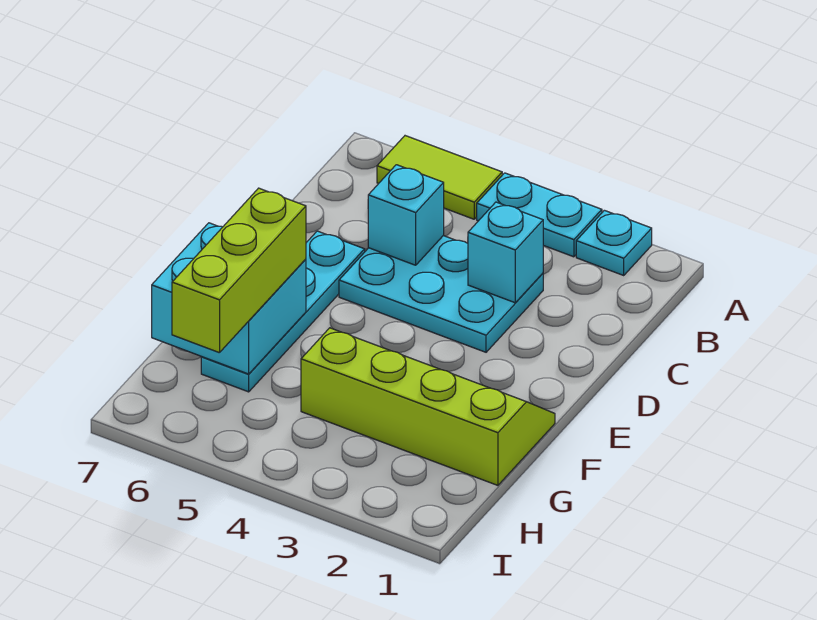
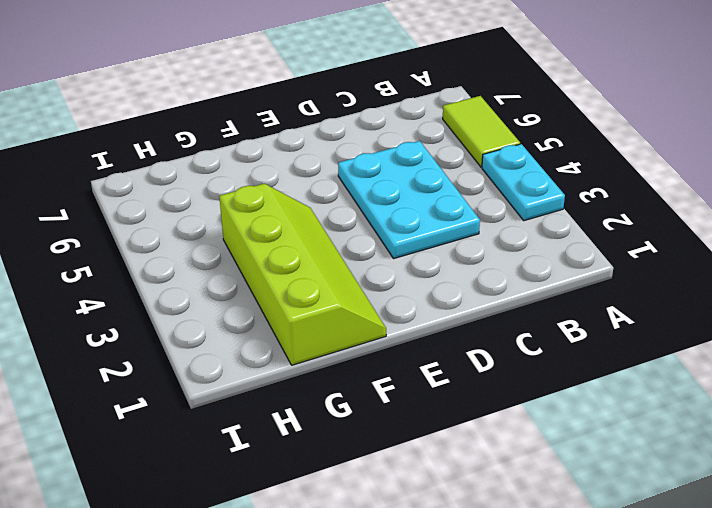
none -> cyan plate A2 level 1
none -> cyan plate D6:G6 level 1

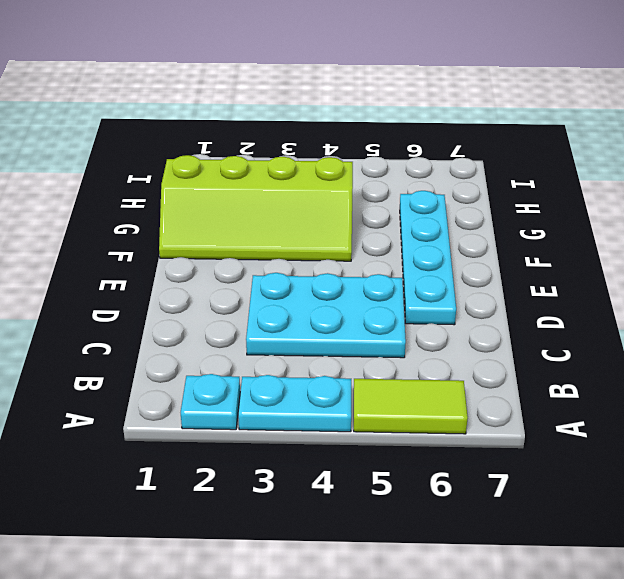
none -> cyan brick C3 level 2
none -> cyan brick C5 level 2

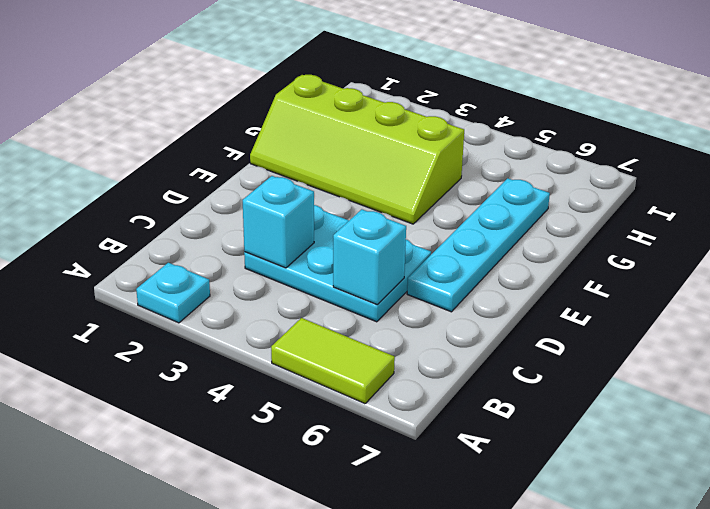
none -> cyan plate A3:A4 level 1
none -> cyan brick F6:G7 level 2

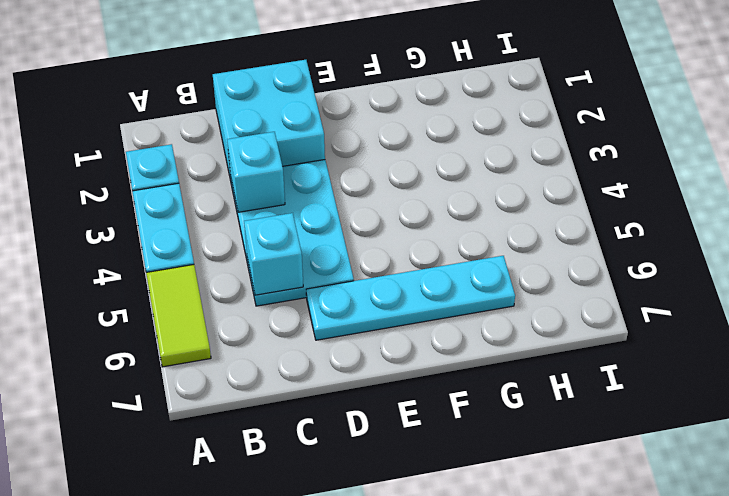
cyan brick C1:D2 level 1 -> cyan brick F6:G7 level 2
none -> lime slope F1:G4 level 1 top G
none -> lime brick F6:H6 level 3

